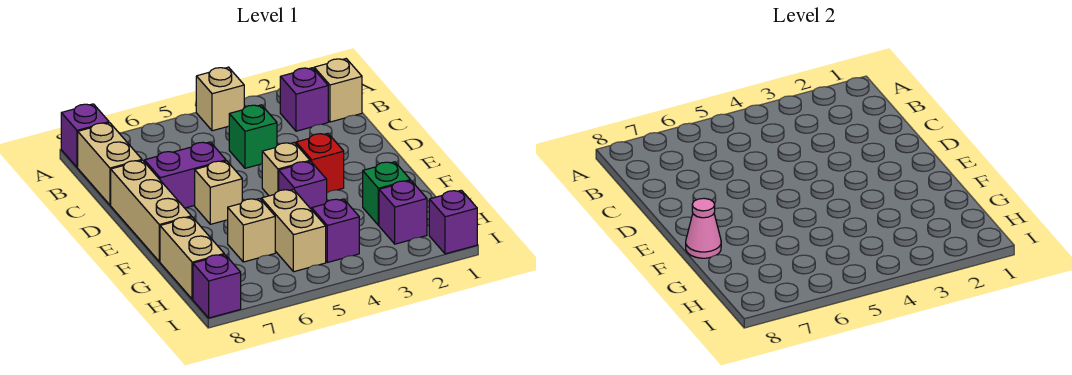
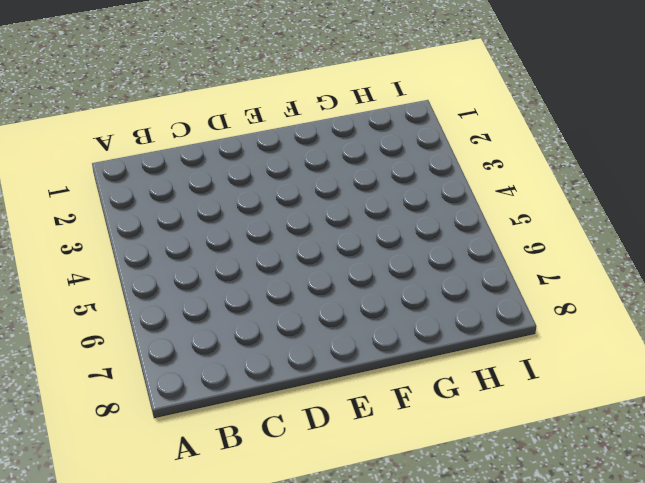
none -> tan brick A4 level 1
none -> purple brick A8 level 1
none -> tan brick B1 level 1

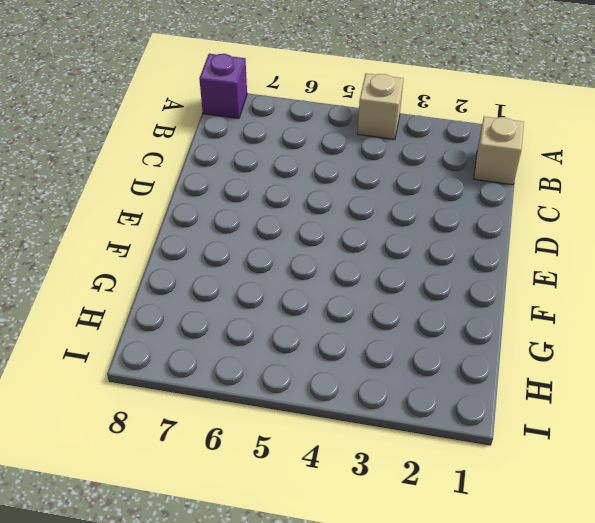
none -> purple brick B2 level 1
none -> tan brick B8:C8 level 1
none -> green brick C4 level 1

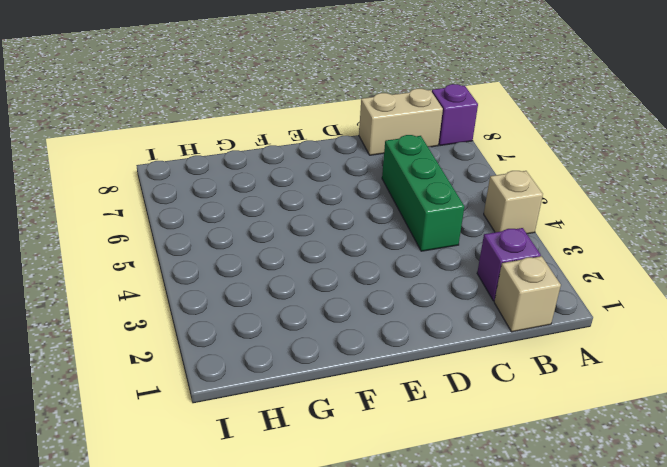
green brick C4:C6 level 1 -> green brick C4 level 1
none -> purple brick D6:D7 level 1
none -> tan brick D8:F8 level 1
none -> red brick E3 level 1

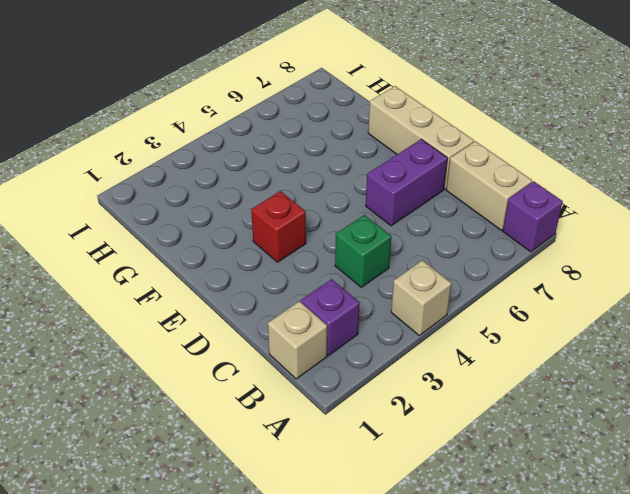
none -> tan brick E4 level 1
none -> tan brick E6 level 1
none -> purple brick F4 level 1

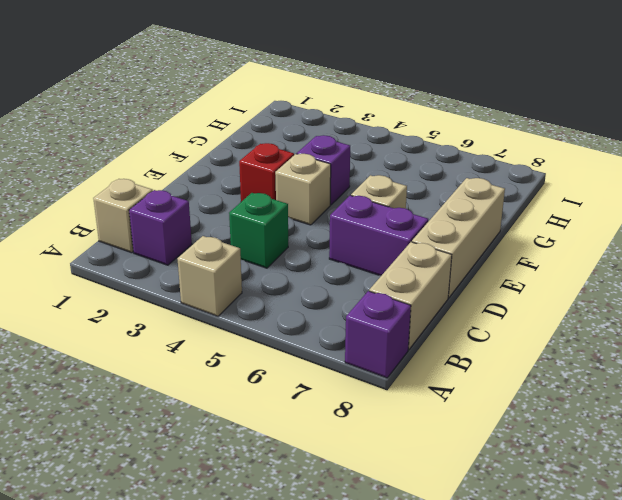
none -> green brick G2 level 1
none -> tan brick G5:H5 level 1
none -> tan brick G6 level 1

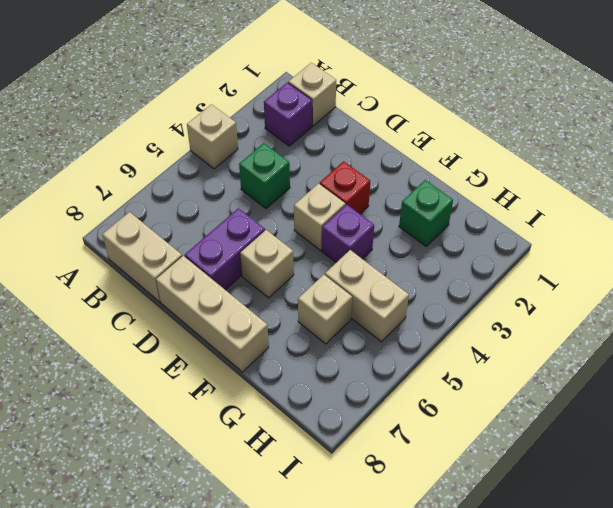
none -> purple brick A8 level 1
none -> tan brick G8:H8 level 1
none -> purple brick H2 level 1

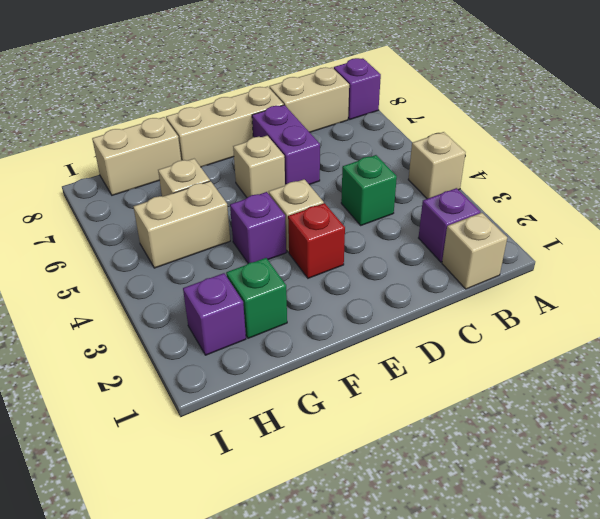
none -> purple brick H4 level 1
none -> purple brick I1 level 1
none -> purple brick I8 level 1

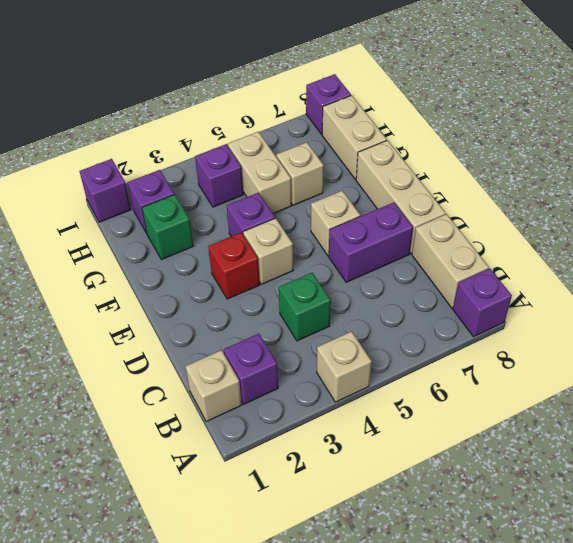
none -> pink cone F8 level 2

